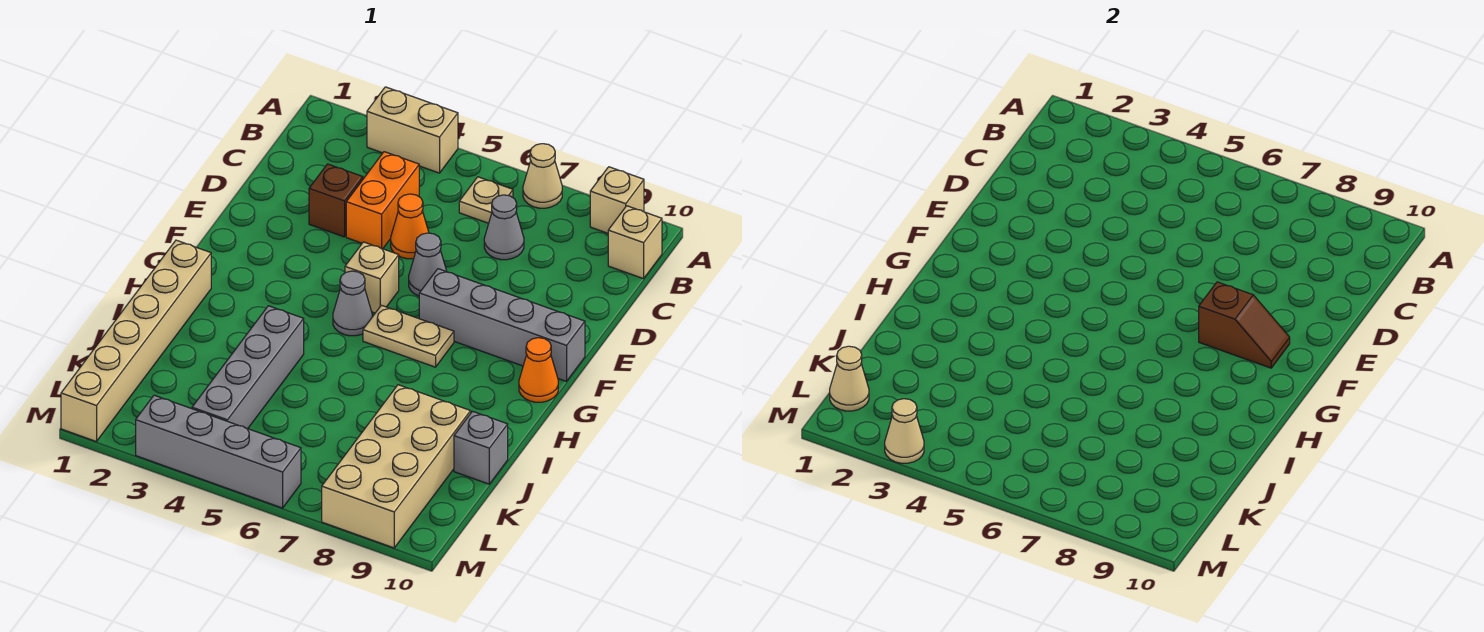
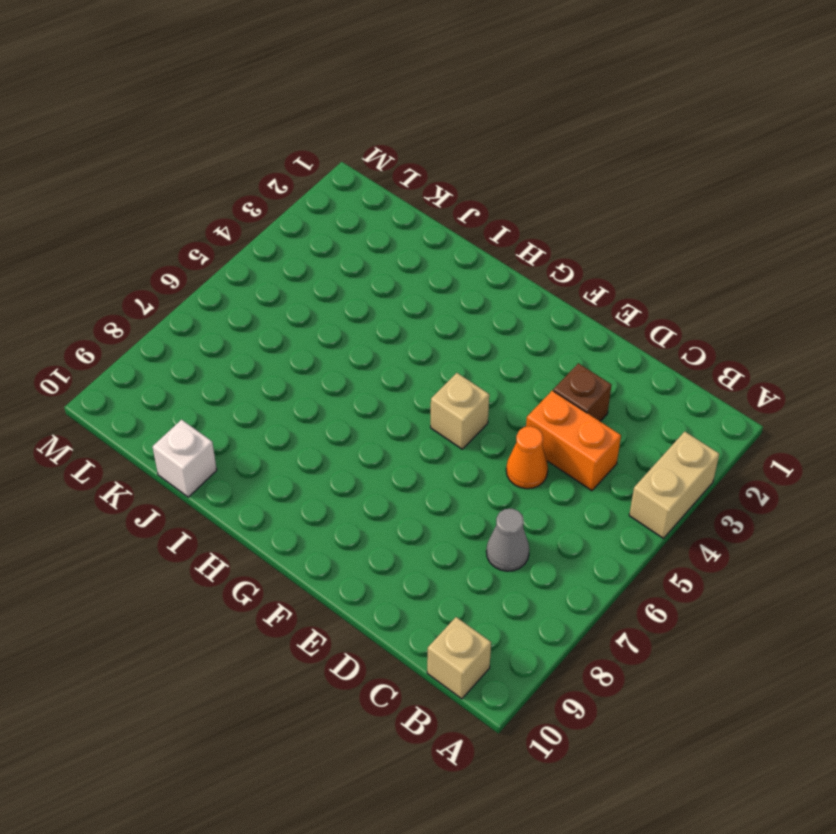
white brick J10 level 1 -> grey brick J10 level 1
none -> tan cone A7 level 1
none -> tan brick A9 level 1
none -> tan plate B6 level 1

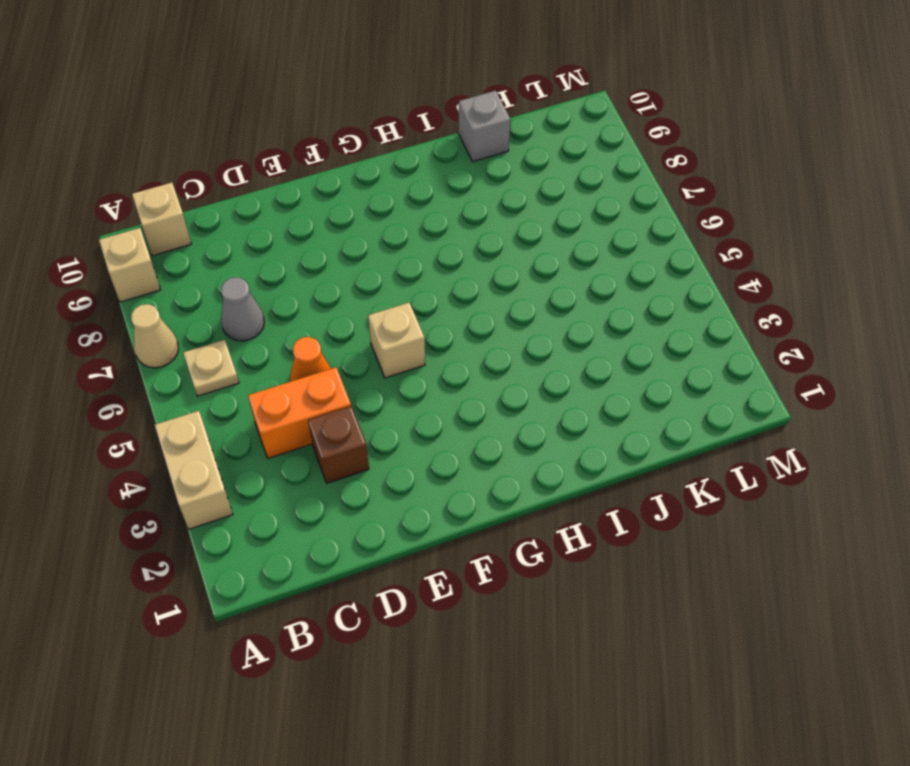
none -> grey cone E6 level 1
none -> grey brick F7:F10 level 1
none -> grey cone G5 level 1

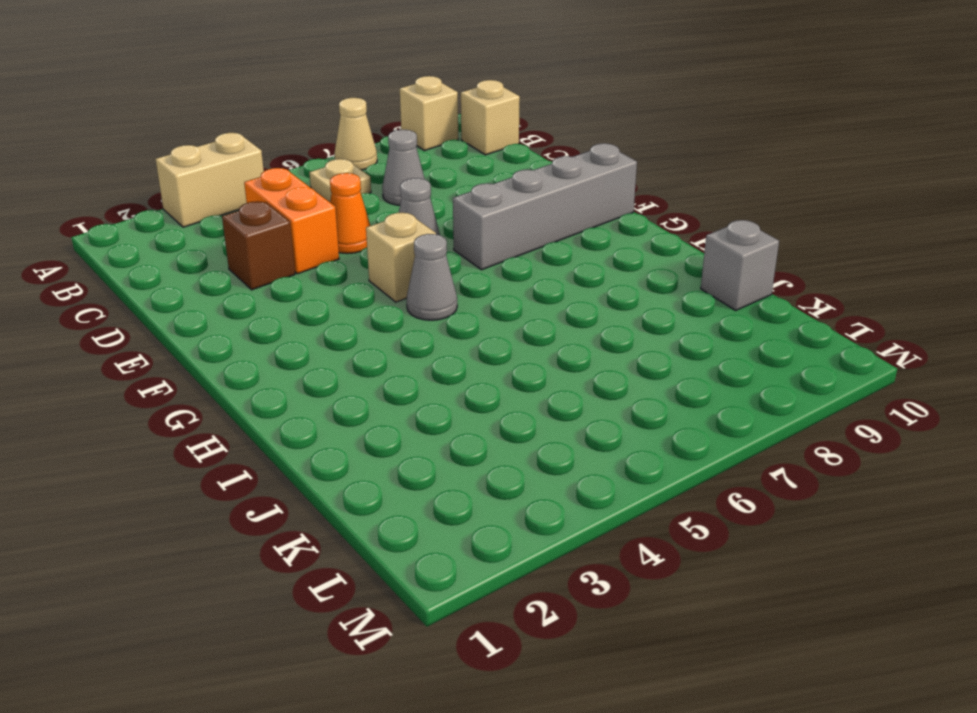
none -> tan plate G6:G7 level 1
none -> orange cone G10 level 1
none -> tan brick H1:M1 level 1

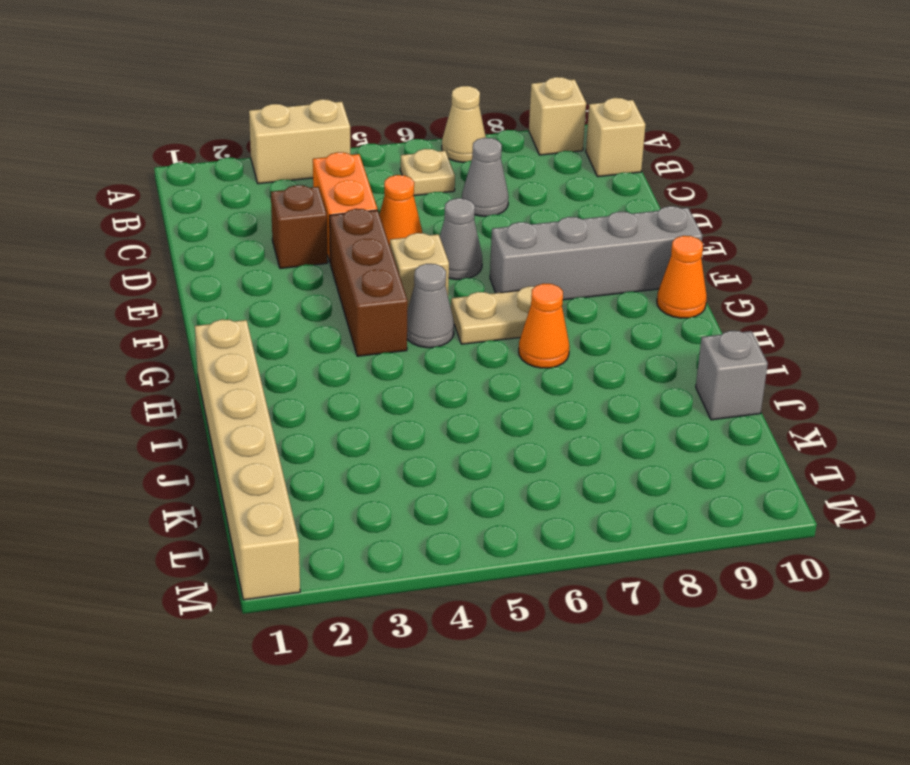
brown brick E4:G4 level 1 -> none
orange cone H7 level 1 -> none
none -> grey brick I4:L4 level 1
none -> tan brick J8:M9 level 1
none -> grey brick M3:M6 level 1

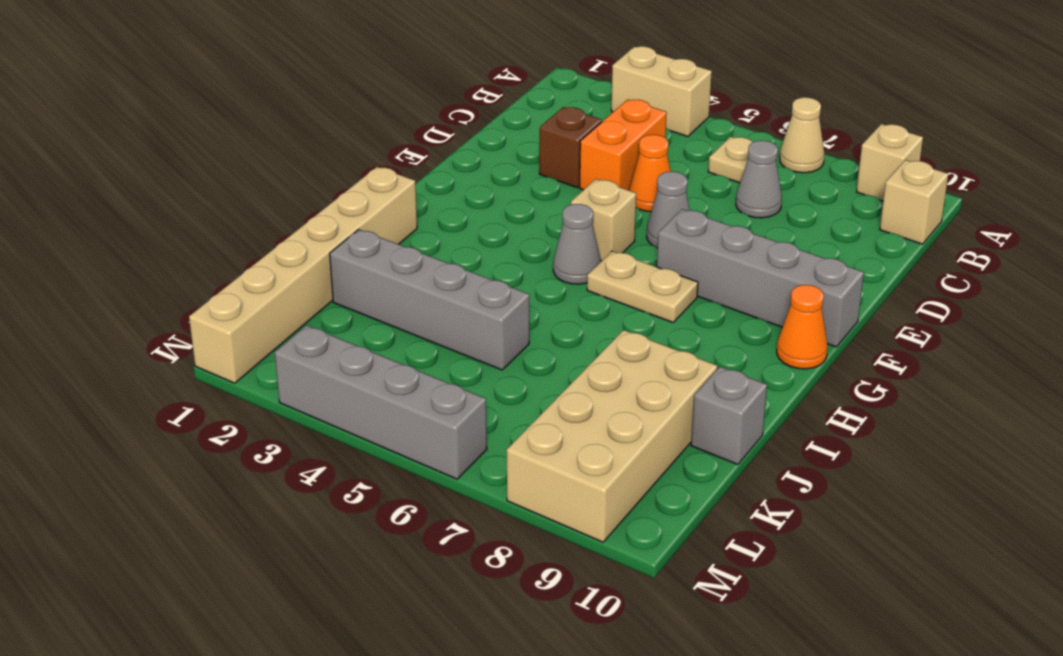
grey brick J2:J5 level 1 -> grey brick I4:L4 level 1
none -> brown slope F8:F9 level 2 top 8
none -> tan cone L1 level 2
none -> tan cone M3 level 2

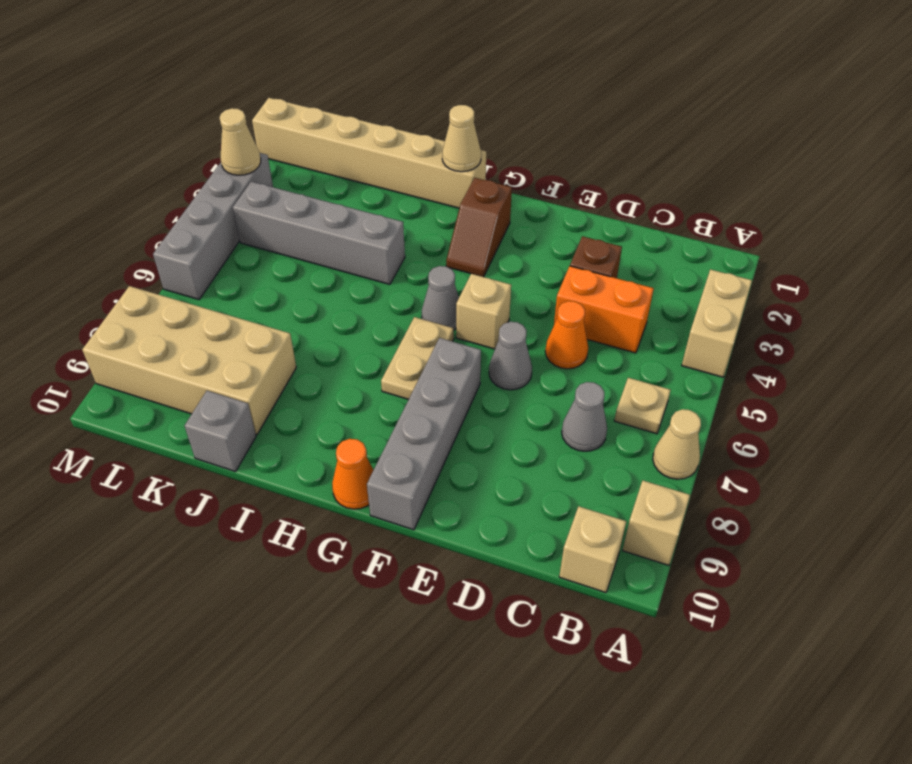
brown slope G2:G3 level 1 top 2 -> brown slope F8:F9 level 2 top 8
tan cone H1 level 2 -> tan cone L1 level 2

